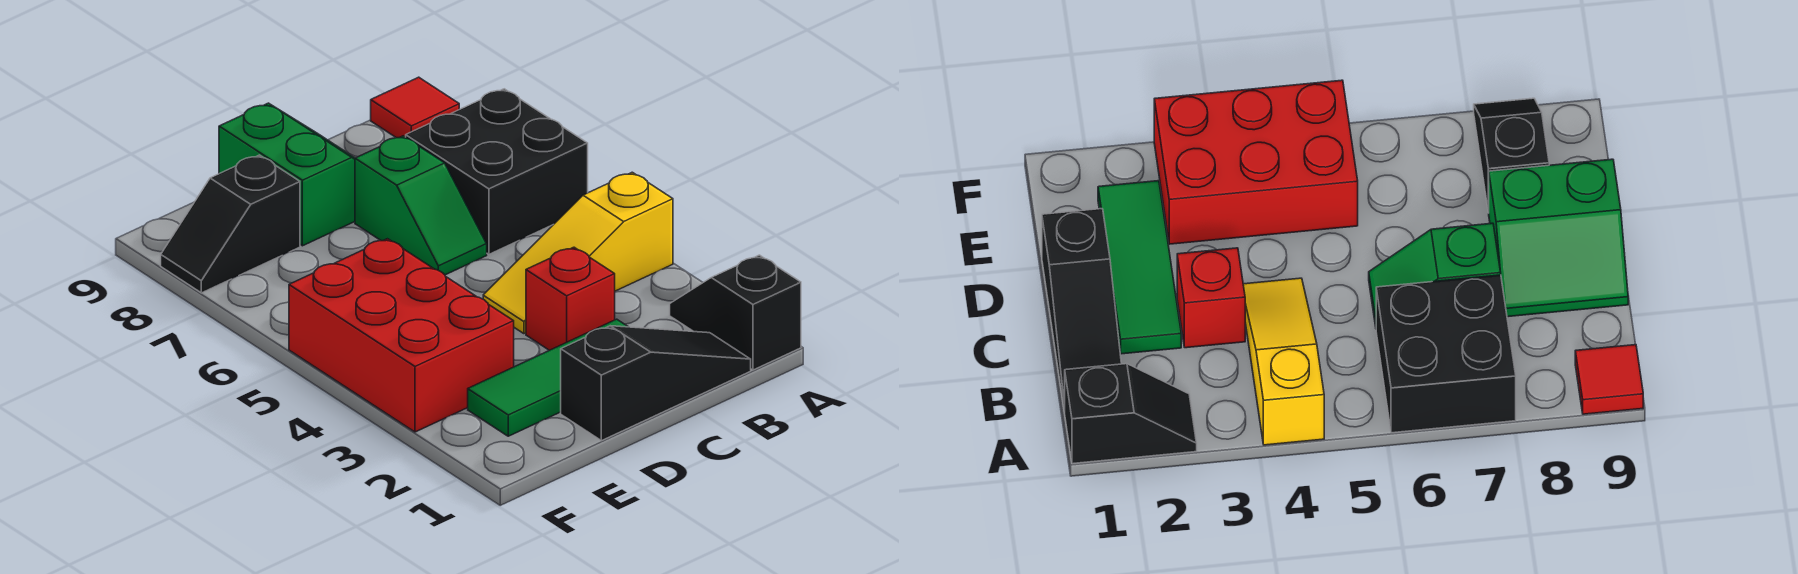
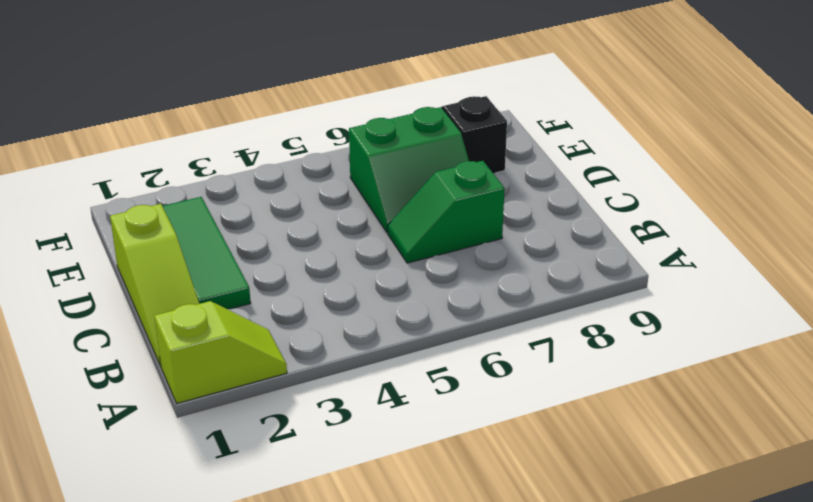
lime slope A1:A2 level 1 top 1 -> black slope A1:A2 level 1 top 1
lime slope B1:D1 level 1 top D -> black slope B1:D1 level 1 top D
green slope D6:E7 level 1 top E -> green slope C8:D9 level 1 top D
none -> yellow slope A4:C4 level 1 top A
none -> black brick A6:B7 level 1

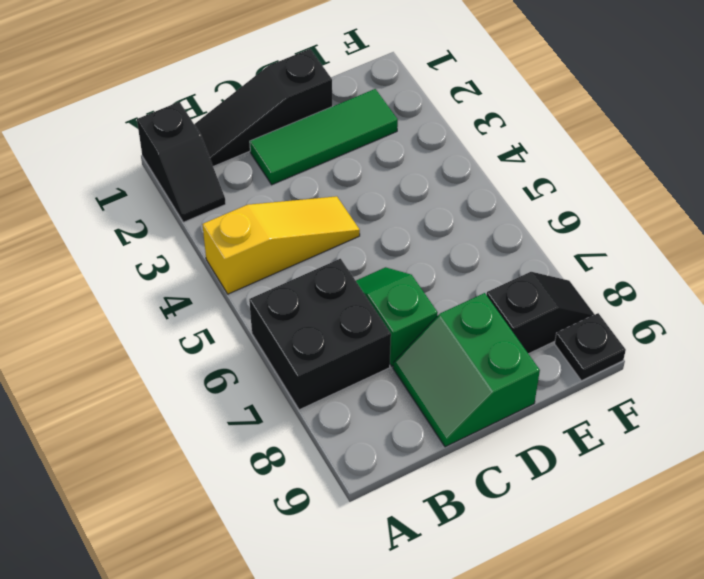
black plate F9 level 1 -> none
none -> red tile A9 level 1
none -> red brick C3 level 1

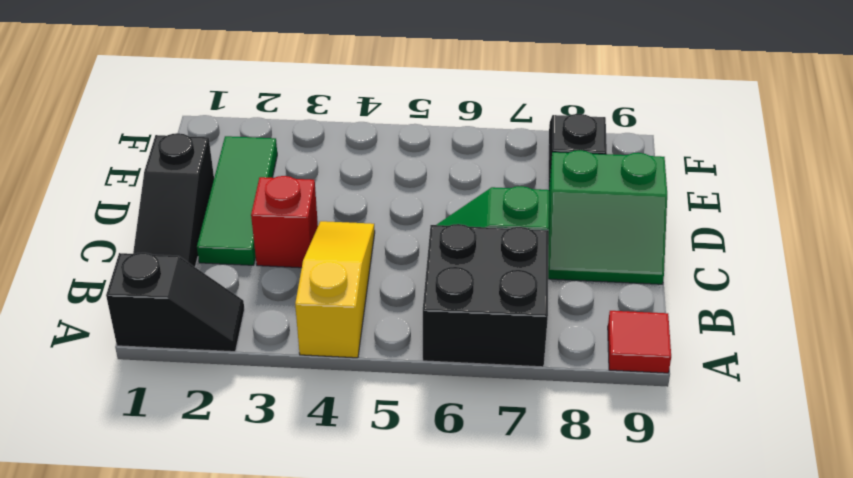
none -> red brick E3:F5 level 1

